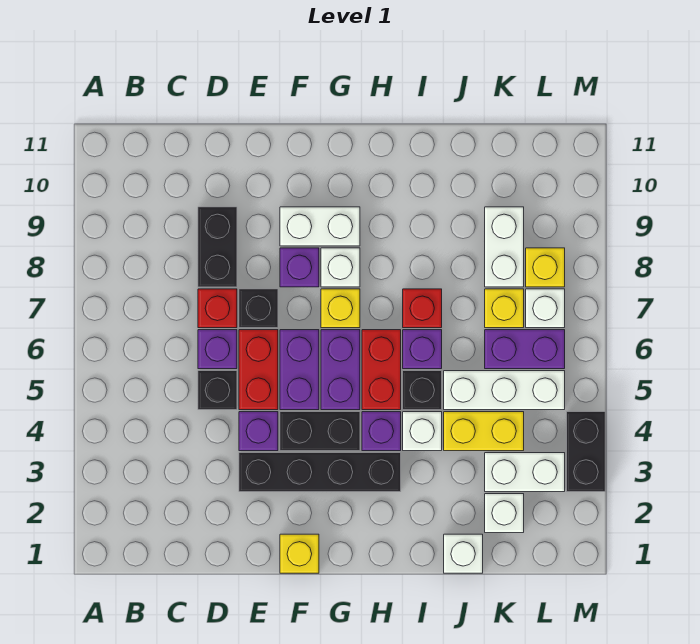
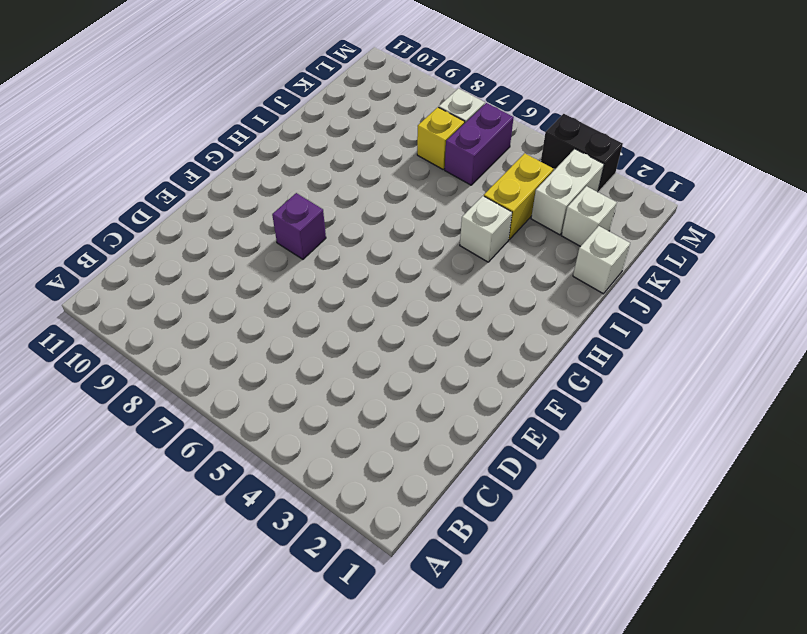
none -> black brick D5 level 1
none -> purple brick D6 level 1
none -> red brick D7 level 1
none -> black brick D8:D9 level 1

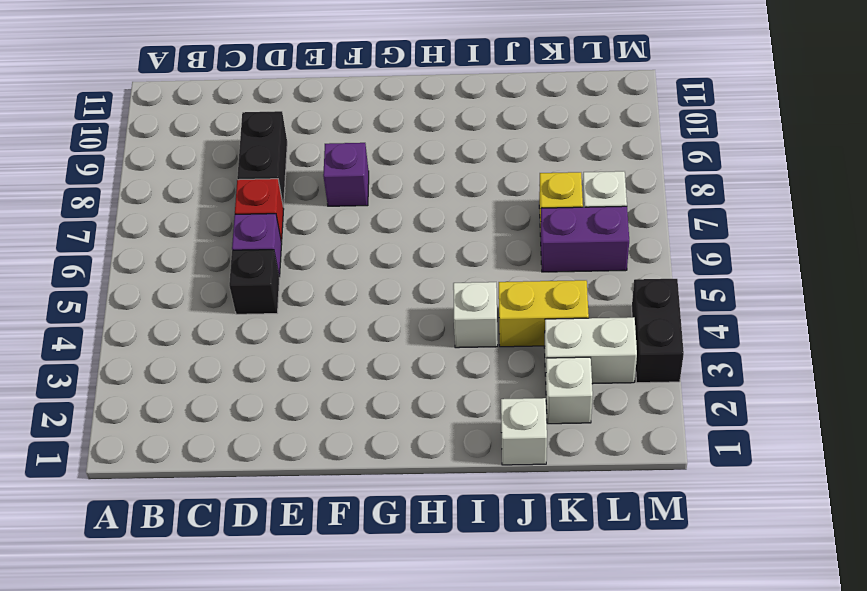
none -> black brick E3:H3 level 1
none -> purple brick E4 level 1
none -> red brick E5:E6 level 1
none -> black brick E7 level 1

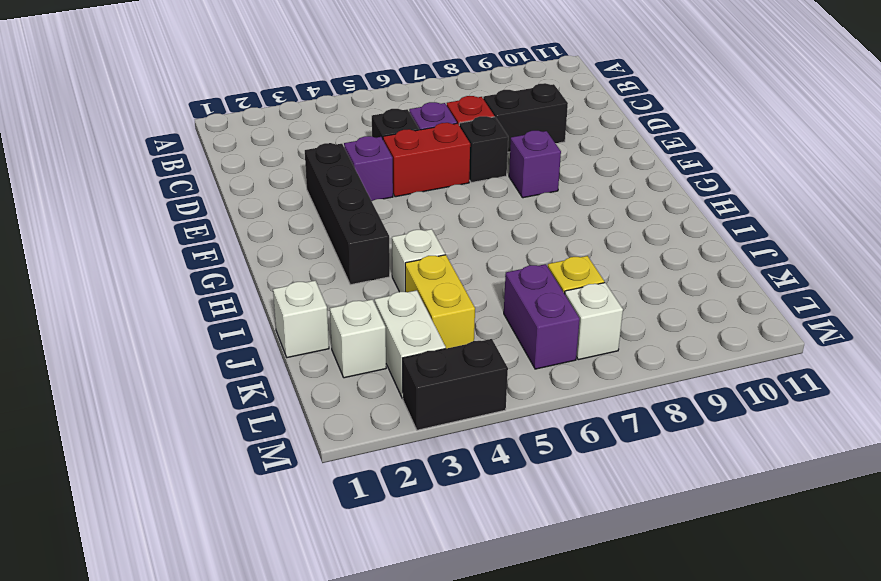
none -> yellow brick F1 level 1
none -> black brick F4:G4 level 1
none -> purple brick F5:F6 level 1
none -> white brick F9:G9 level 1

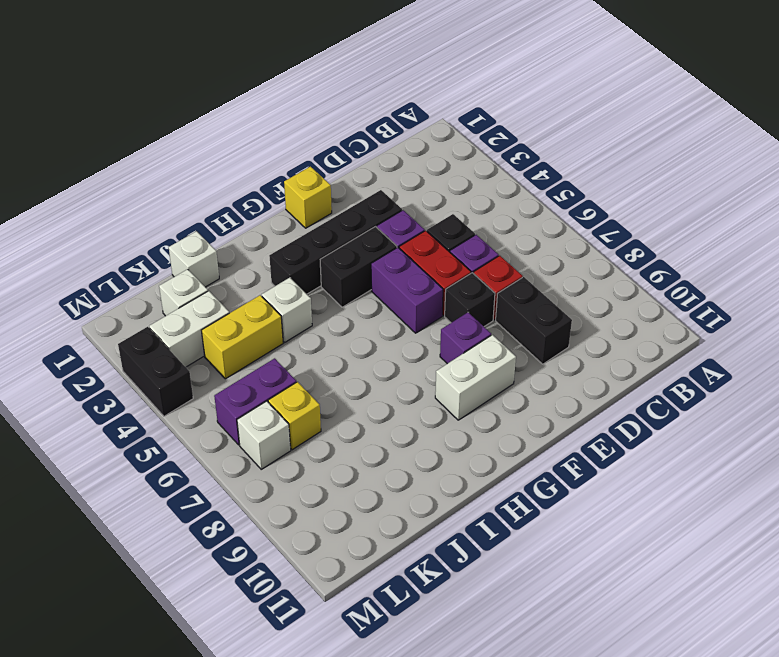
none -> purple brick G5:G6 level 1
none -> yellow brick G7 level 1
none -> white brick G8 level 1
none -> purple brick H4 level 1

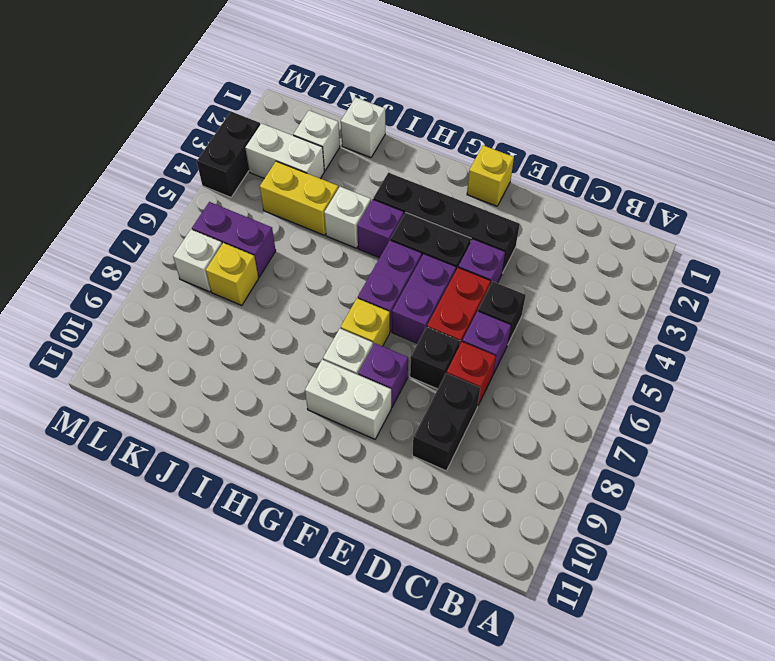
none -> red brick H5:H6 level 1
none -> black brick I5 level 1
none -> purple brick I6 level 1
none -> red brick I7 level 1

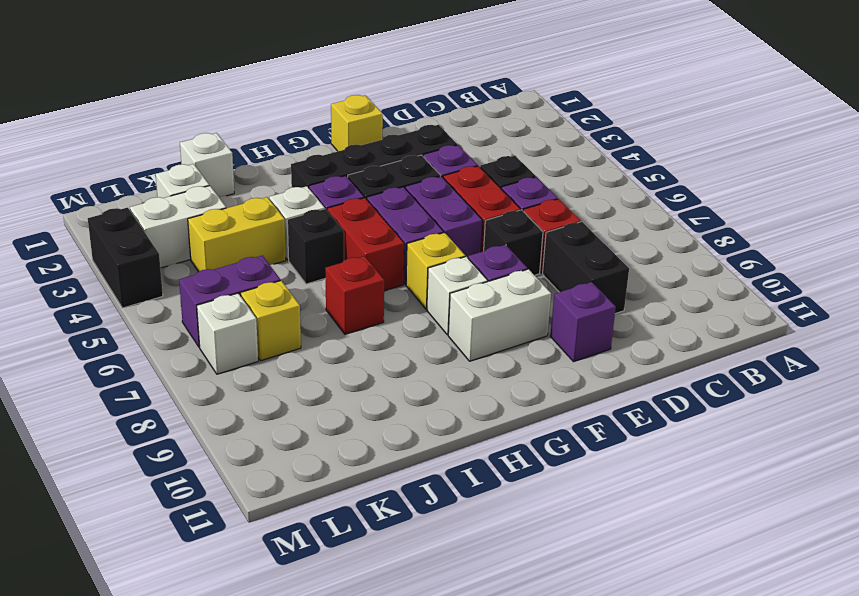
purple brick E10 level 1 -> purple brick I6 level 1
none -> white brick J5:L5 level 1
none -> white brick K8:K9 level 1
none -> yellow brick L8 level 1

